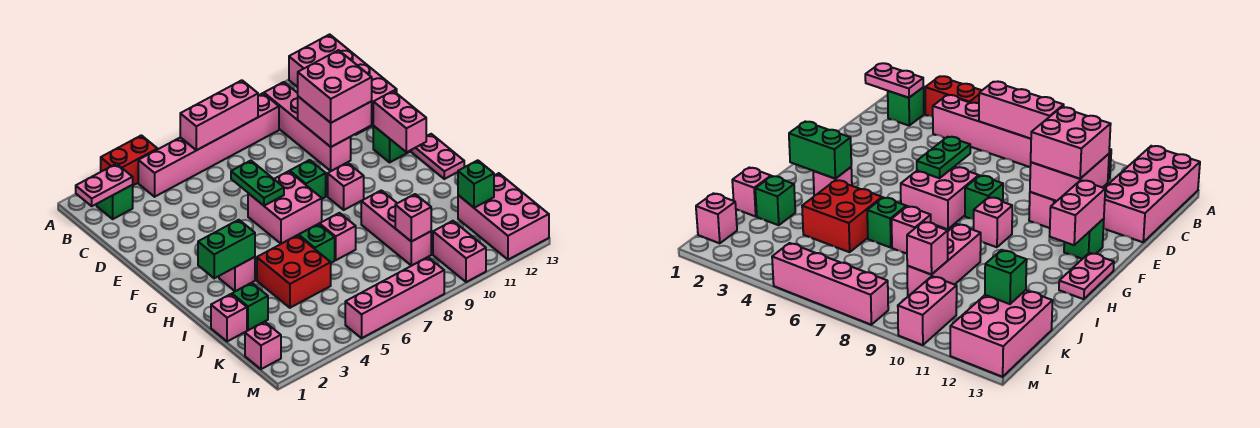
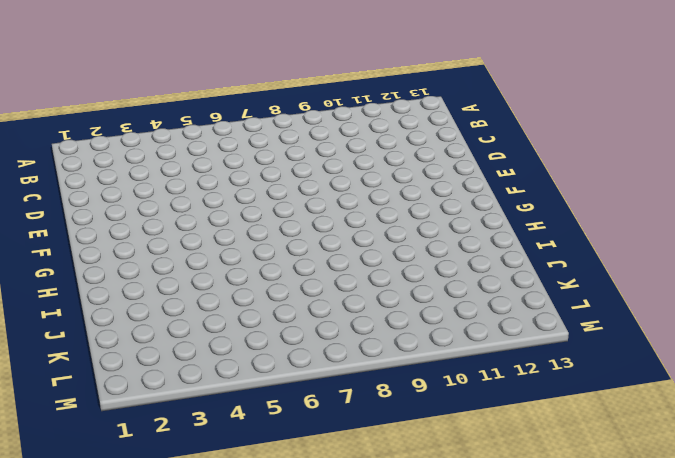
none -> red brick A3:A4 level 1
none -> pink brick A12:D13 level 1
none -> green brick B2 level 1
none -> pink brick B4:B9 level 1

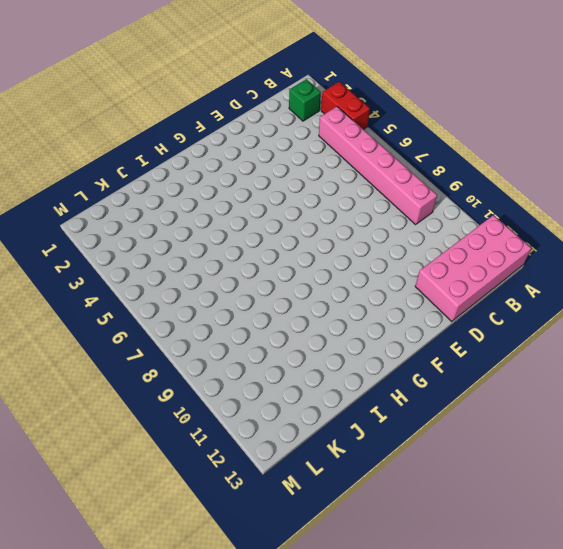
none -> pink brick B10:E10 level 1
none -> pink brick F6:G7 level 1
none -> green brick F8 level 1
none -> green brick F12 level 1

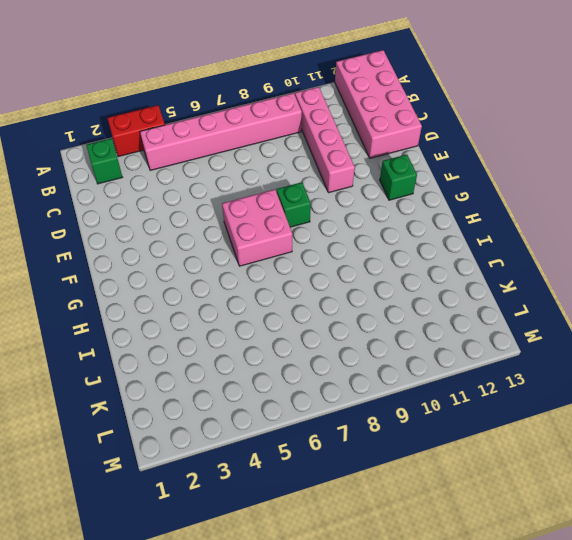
none -> pink brick G9 level 1
none -> pink plate G13:H13 level 1
none -> pink brick H3 level 1
none -> red brick I4:J5 level 1

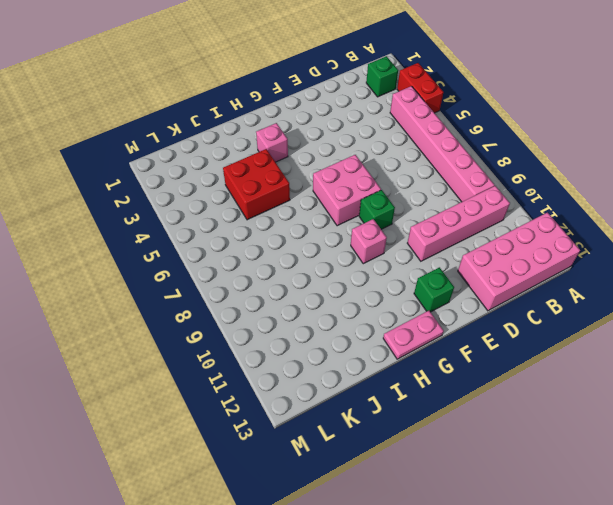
none -> green brick I6 level 1
none -> pink brick I7 level 1
none -> pink brick I9:K9 level 1
none -> pink brick J1 level 1

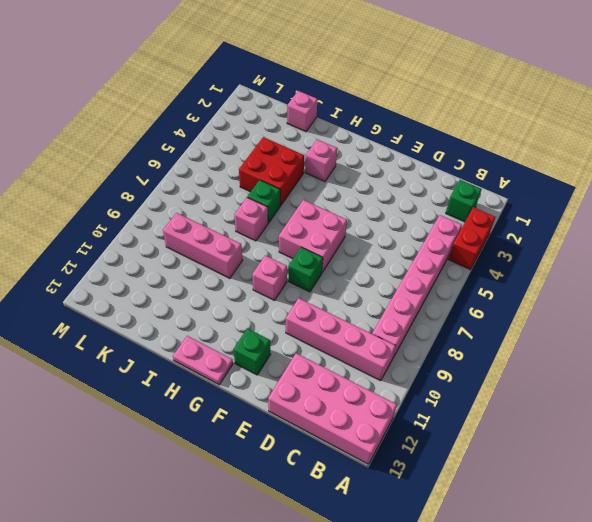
none -> green brick J2 level 1
none -> pink brick K12:M13 level 1
none -> pink brick L1 level 1
none -> pink brick L10:M10 level 1

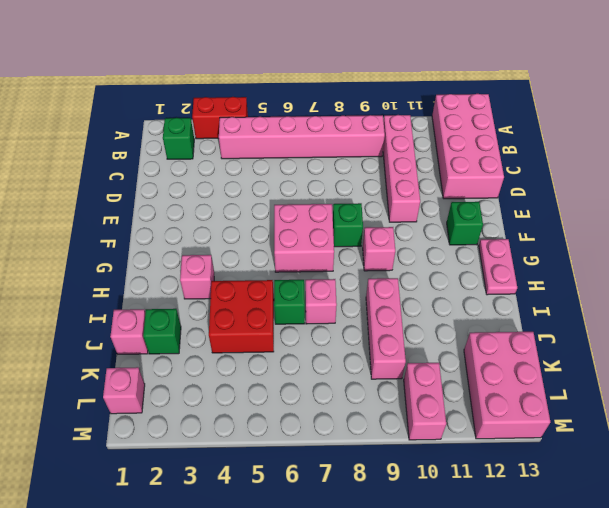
none -> pink brick M5:M8 level 1
none -> pink plate B1:B2 level 2
none -> pink brick B6:B8 level 2
none -> pink brick D10:E11 level 2

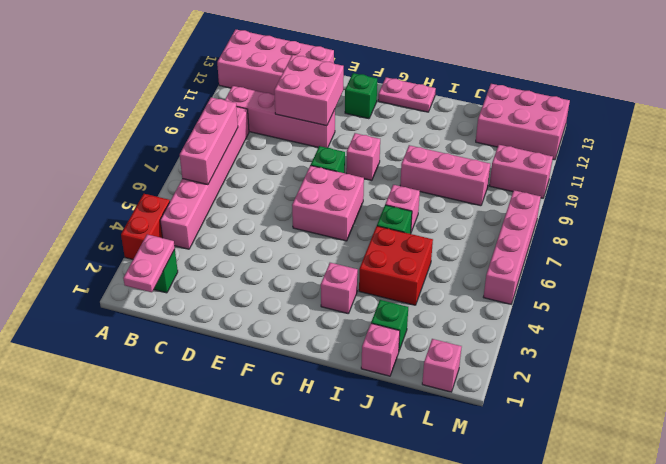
none -> green plate E6:F6 level 2
none -> pink brick F12:G12 level 2
none -> green brick H2:H3 level 2
none -> pink brick K9 level 2

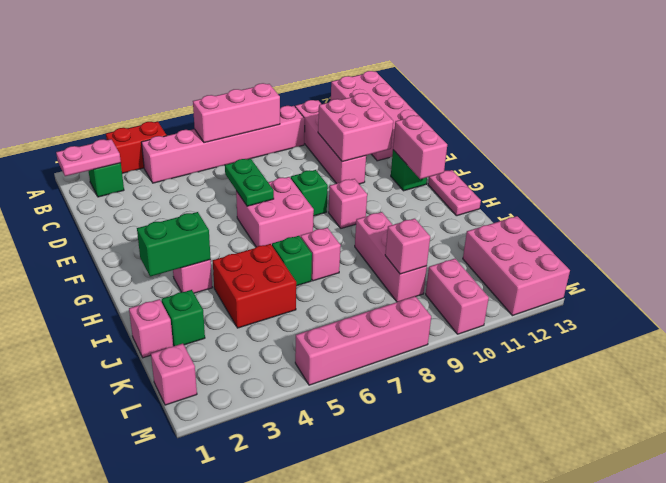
none -> green brick K12 level 2
none -> pink brick D10:E11 level 3

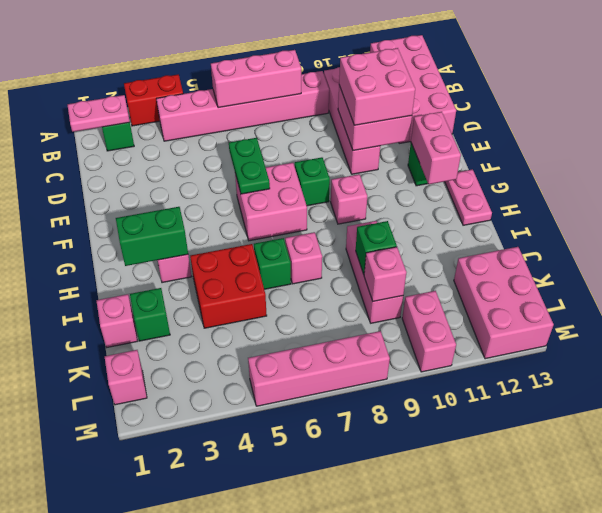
green brick J9 level 2 -> green brick K12 level 2

